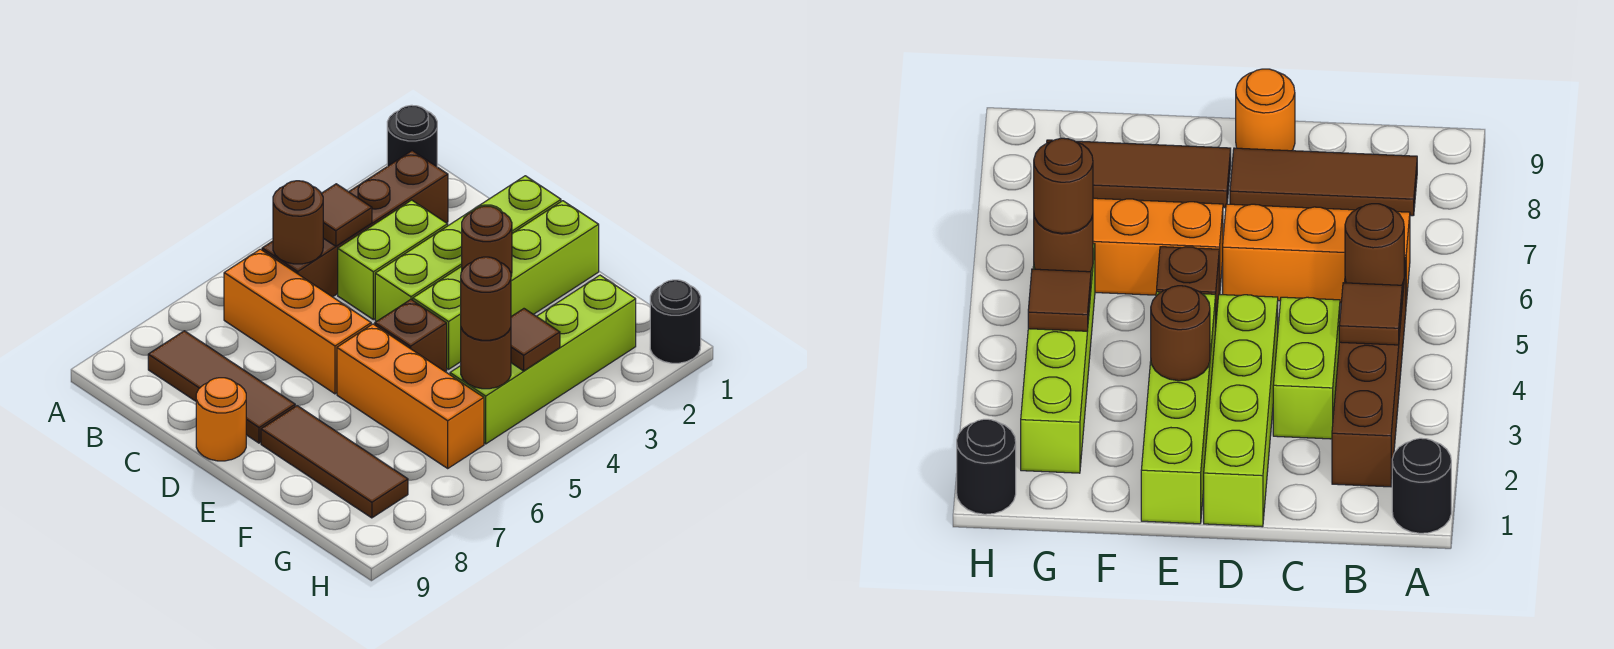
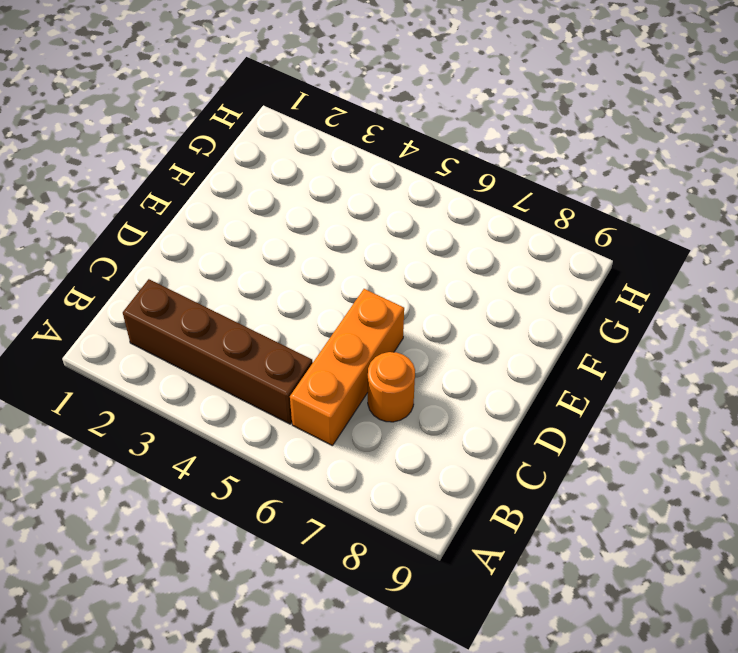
orange round brick C7 level 1 -> orange round brick D9 level 1
none -> black round brick A1 level 1
none -> brown tile B8:D8 level 1
none -> lime brick C3:C4 level 1

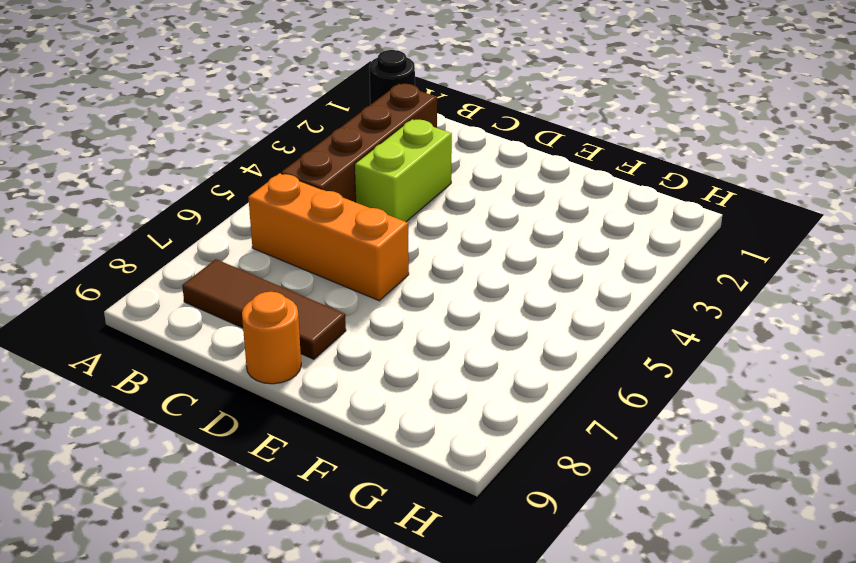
none -> lime brick D1:D4 level 1
none -> lime brick E1:E4 level 1
none -> brown brick E5 level 1

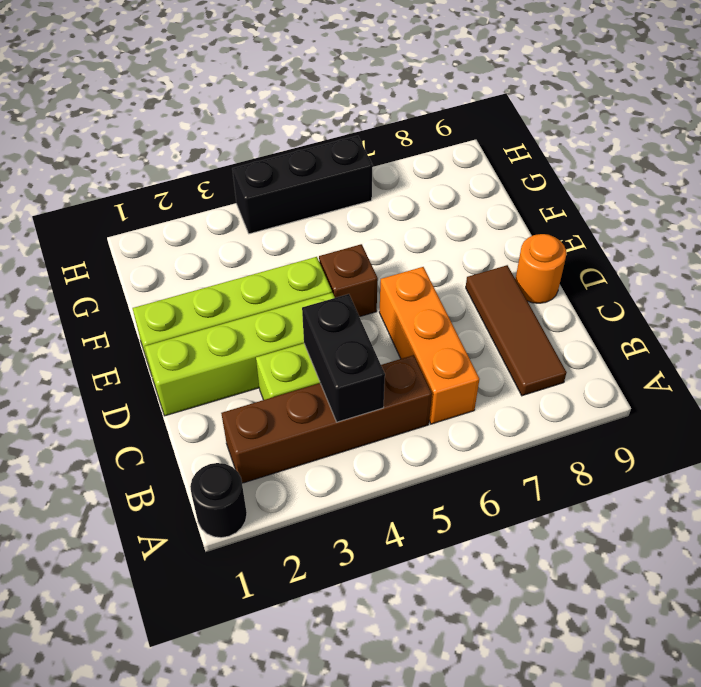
black brick B4:C4 level 2 -> brown tile B4 level 2
black brick H4:H6 level 1 -> none
none -> orange brick E6:G6 level 1
none -> brown tile E8:G8 level 1
none -> lime brick G2:G5 level 1

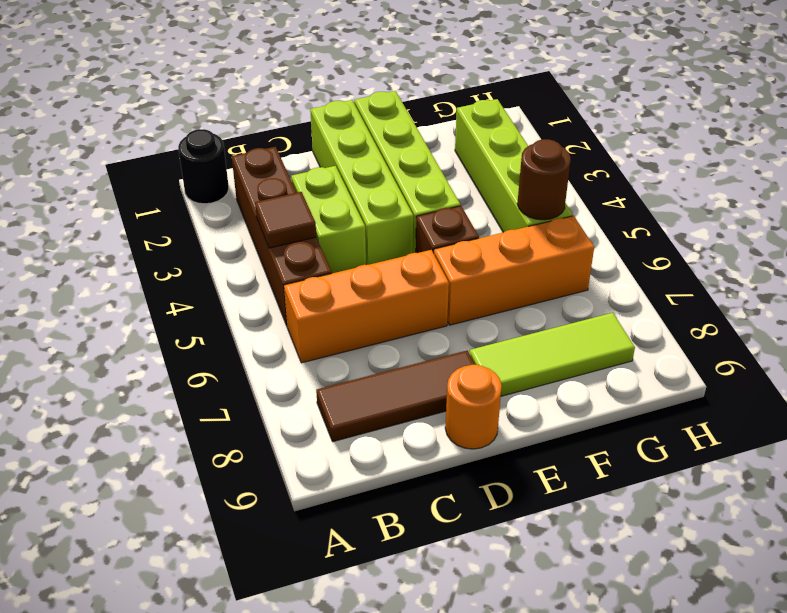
lime tile E8:G8 level 1 -> brown tile E8:G8 level 1
none -> black round brick H1 level 1
none -> brown round brick B5 level 2
none -> brown round brick E3 level 2

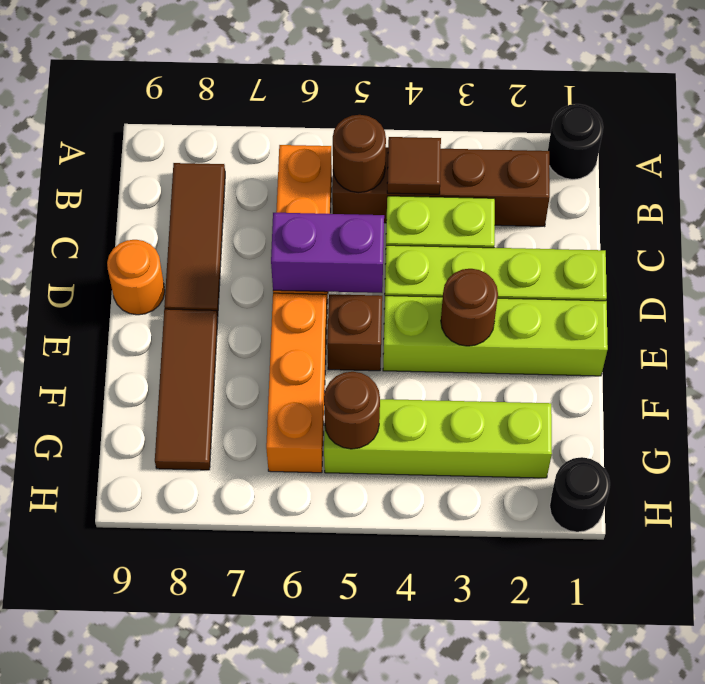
purple brick D5:D6 level 2 -> none
none -> brown tile G4 level 2
none -> brown round brick G5 level 3

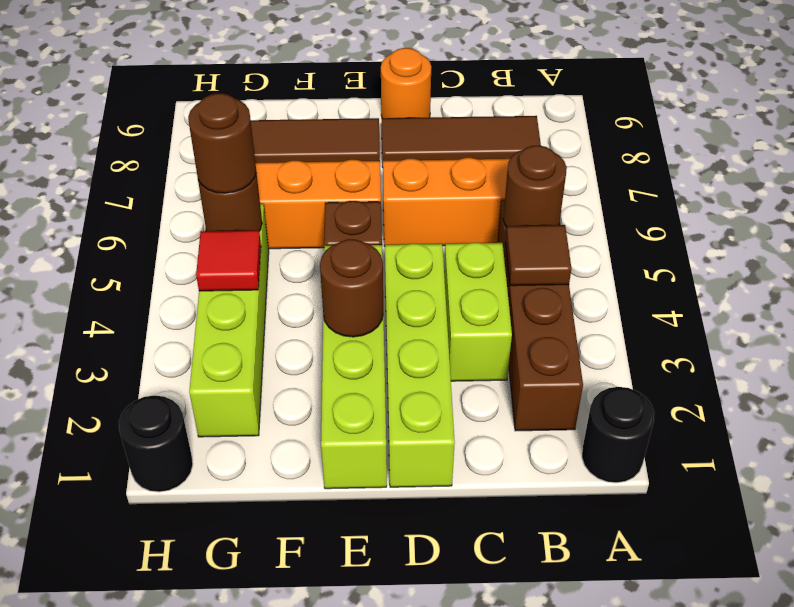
red tile G4 level 2 -> brown tile G4 level 2

